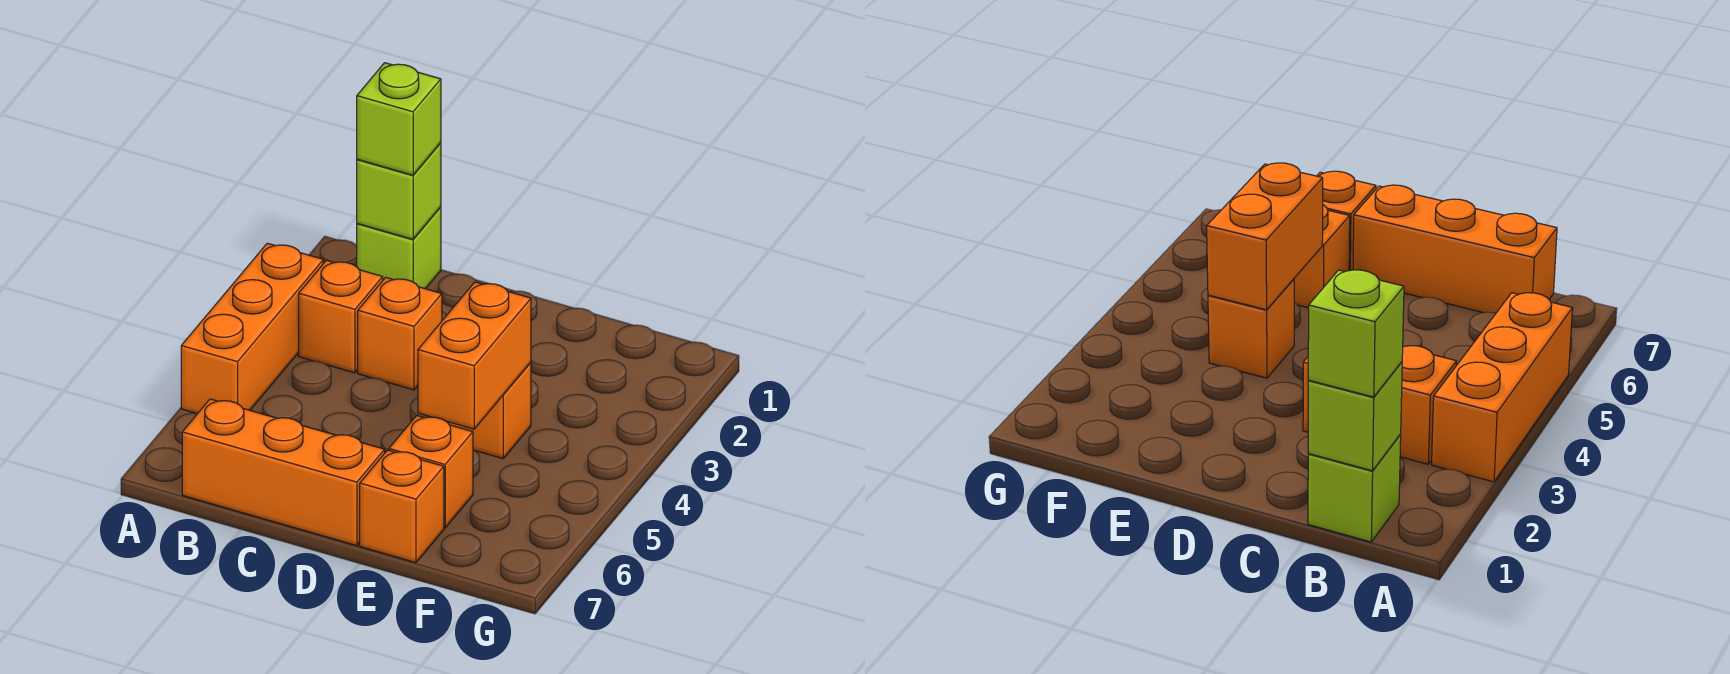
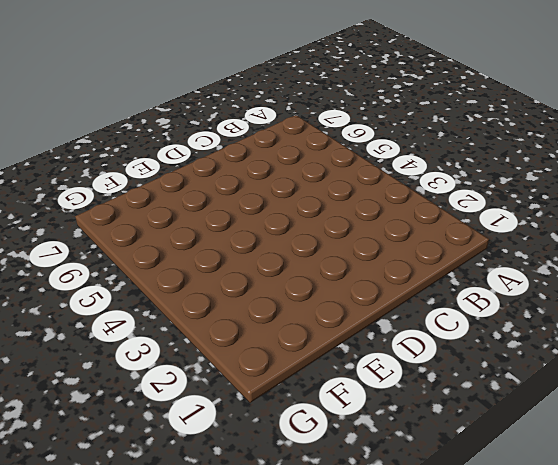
none -> orange brick A3:A5 level 1
none -> lime brick B1 level 1

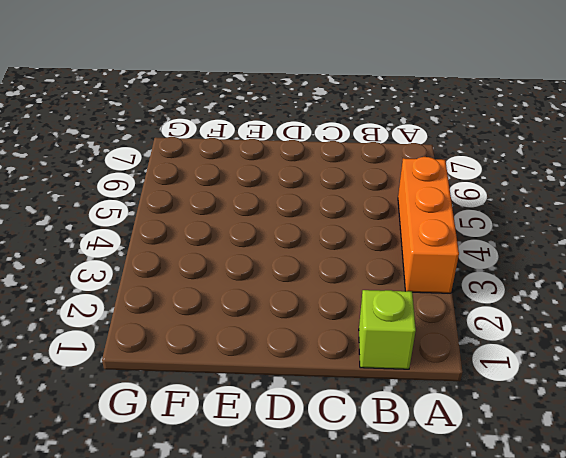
none -> orange brick B3 level 1
none -> orange brick B7:D7 level 1

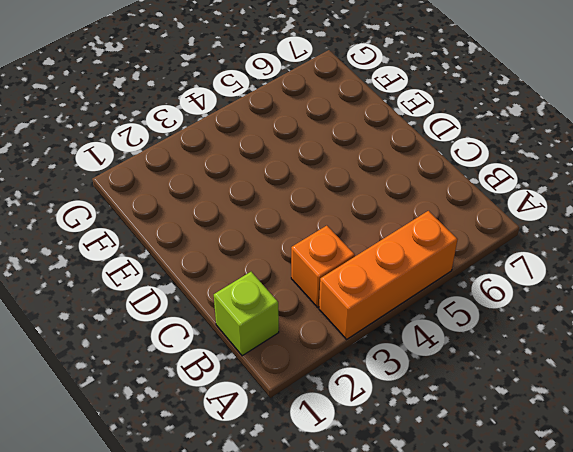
none -> orange brick B7:D7 level 1
none -> orange brick C3 level 1

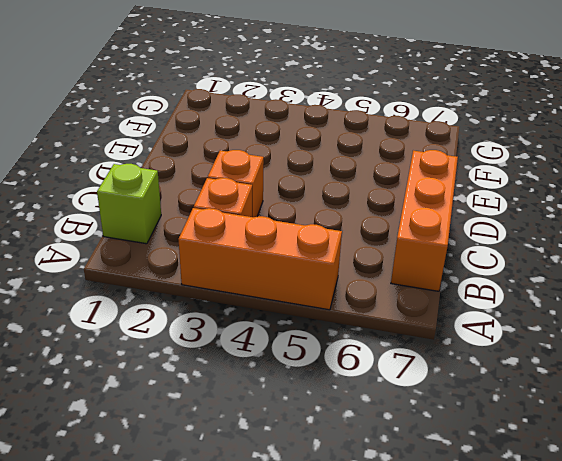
none -> orange brick E4 level 1
none -> orange brick E6 level 1

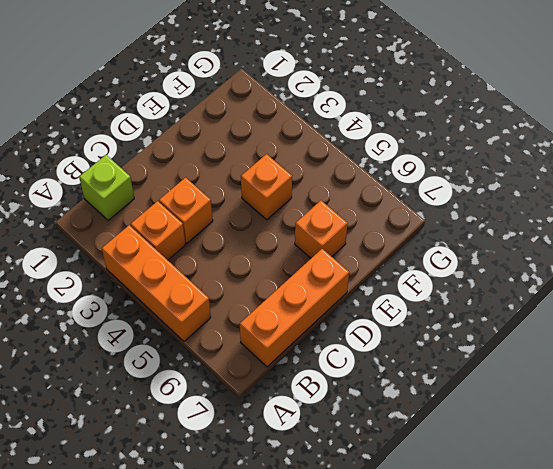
none -> orange brick E7 level 1
none -> lime brick B1 level 2

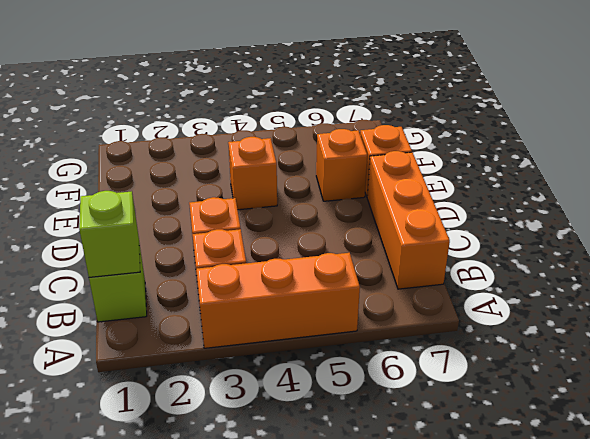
none -> orange brick E4:E5 level 2
none -> lime brick B1 level 3

